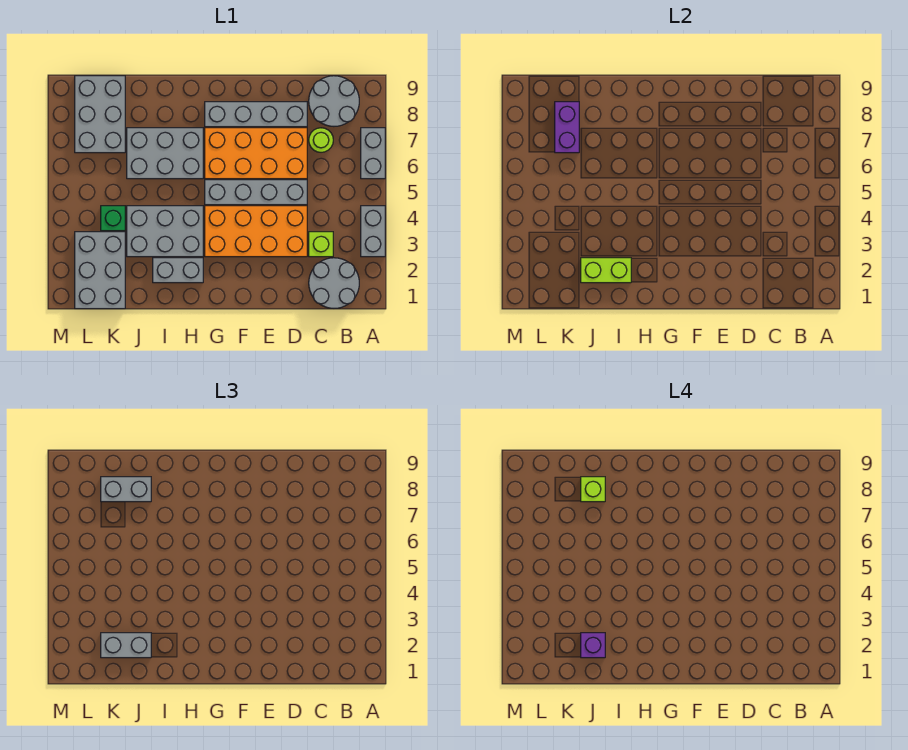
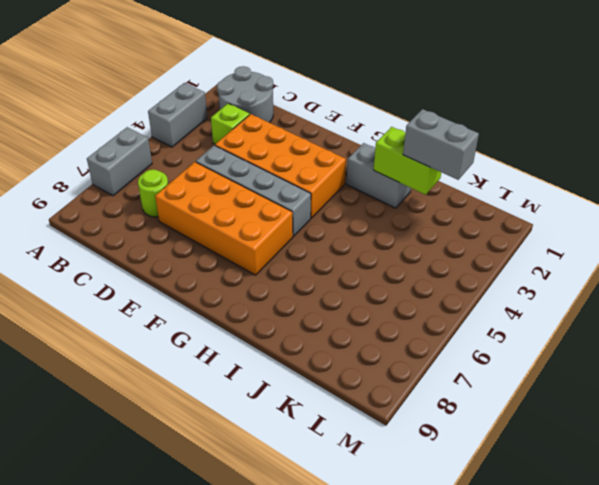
none -> grey round brick B8:C9 level 1
none -> grey brick D8:G8 level 1
none -> grey brick H3:J4 level 1

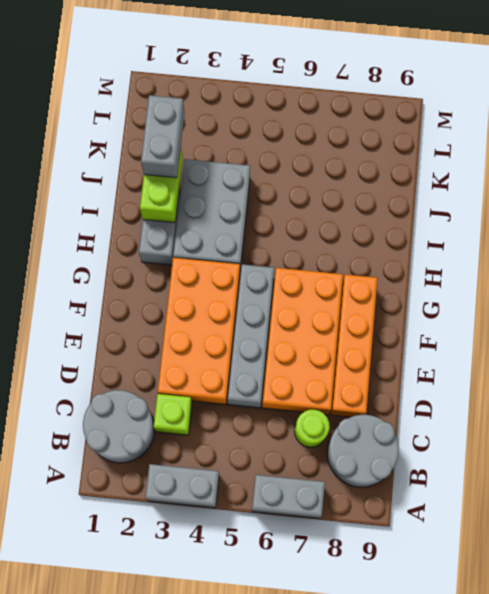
orange brick D8:G8 level 1 -> grey brick D8:G8 level 1
none -> grey brick H6:J7 level 1
none -> grey brick K1:L3 level 1
none -> green brick K4 level 1

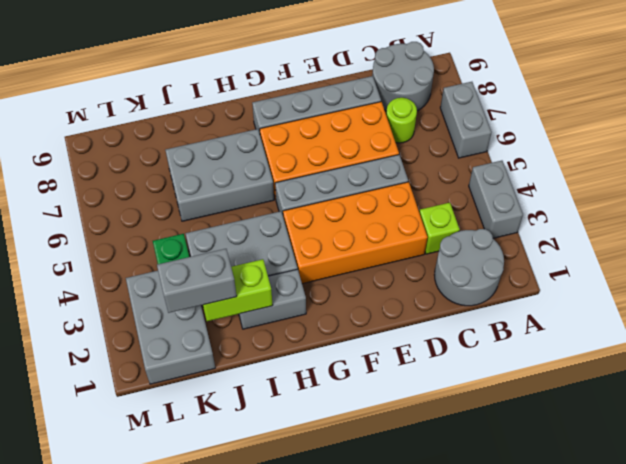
none -> grey brick K7:L9 level 1
none -> purple brick K7:K8 level 2
none -> grey brick J8:K8 level 3

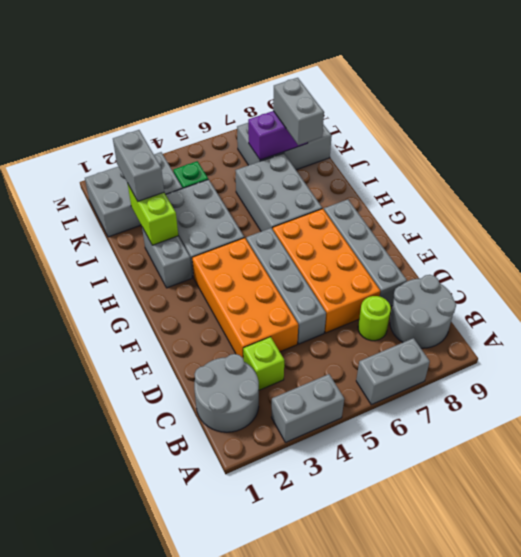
none -> purple brick J2 level 4
none -> lime brick J8 level 4

